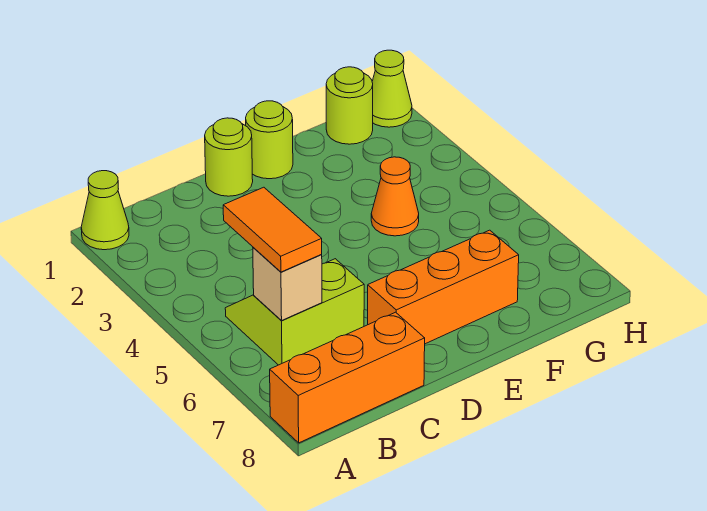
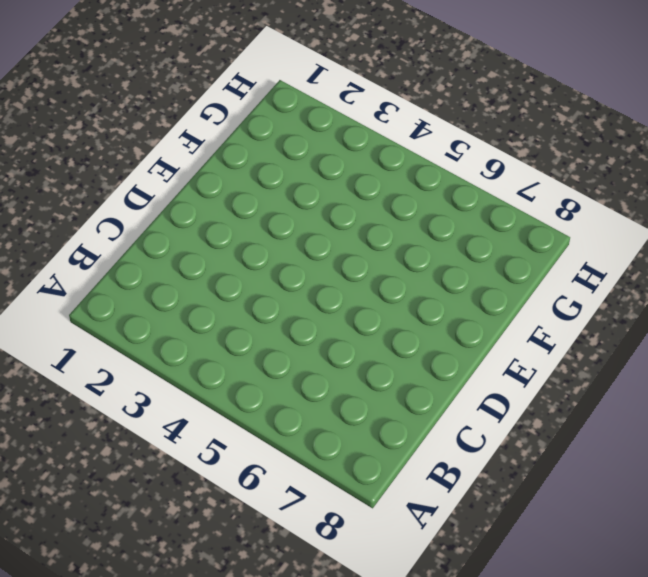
none -> lime cone A1 level 1
none -> orange brick A8:C8 level 1

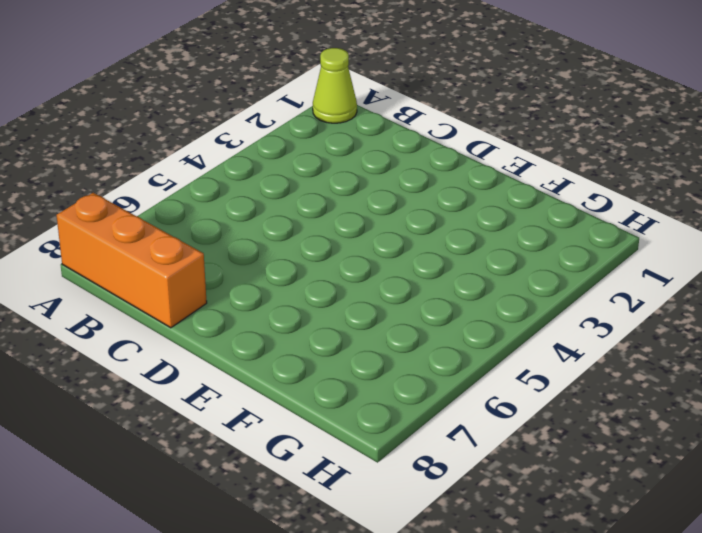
none -> lime slope B5:C6 level 1 top 6
none -> lime round brick D1 level 1

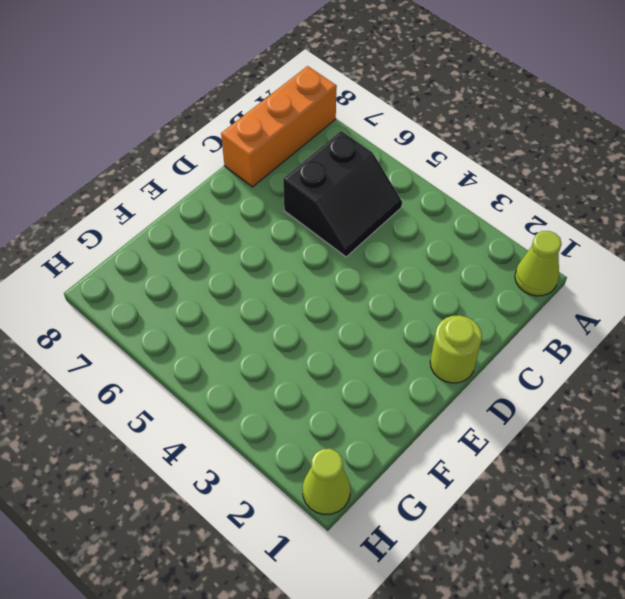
black slope B5:C6 level 1 top 6 -> lime slope B5:C6 level 1 top 6
none -> orange brick D7:F7 level 1
none -> lime round brick E1 level 1

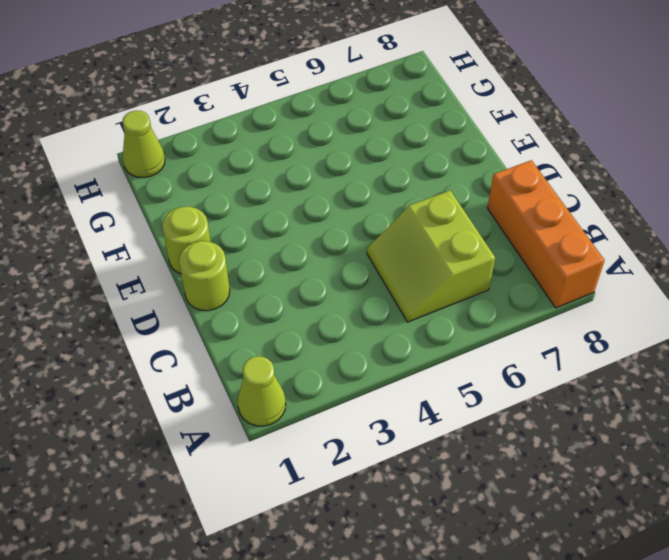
none -> orange brick D7:F7 level 1
none -> orange cone F4 level 1

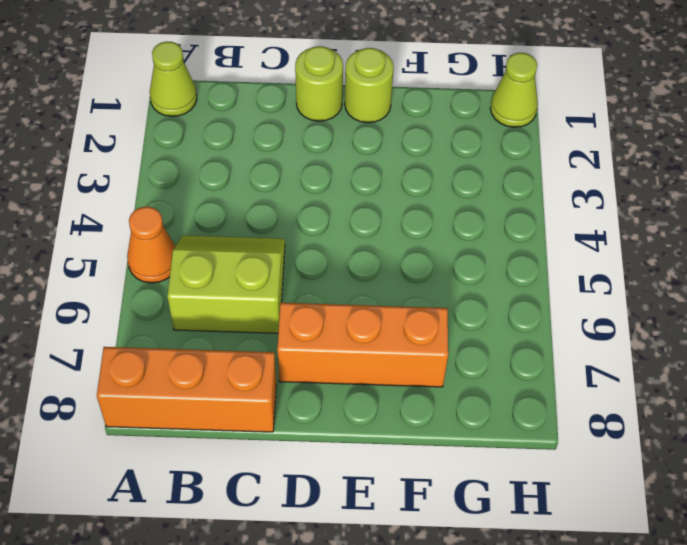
orange cone A5 level 1 -> orange cone F4 level 1
none -> lime round brick G1 level 1
none -> tan brick B6 level 2

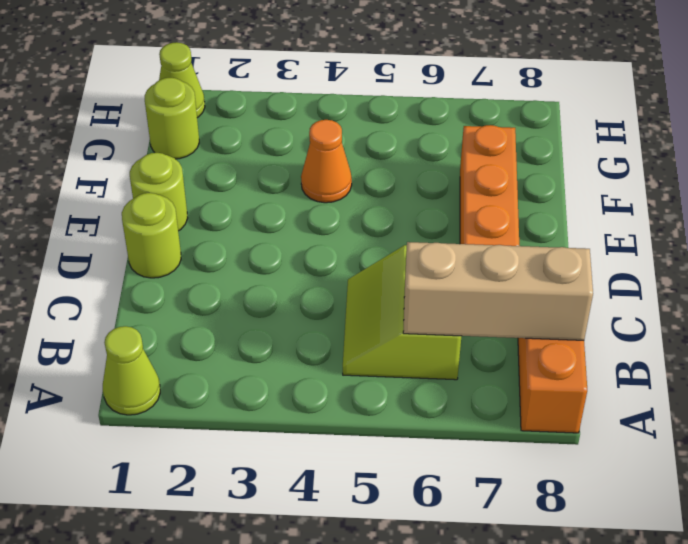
tan brick B6:B8 level 2 -> tan brick B6 level 2
none -> orange tile B5:B6 level 3

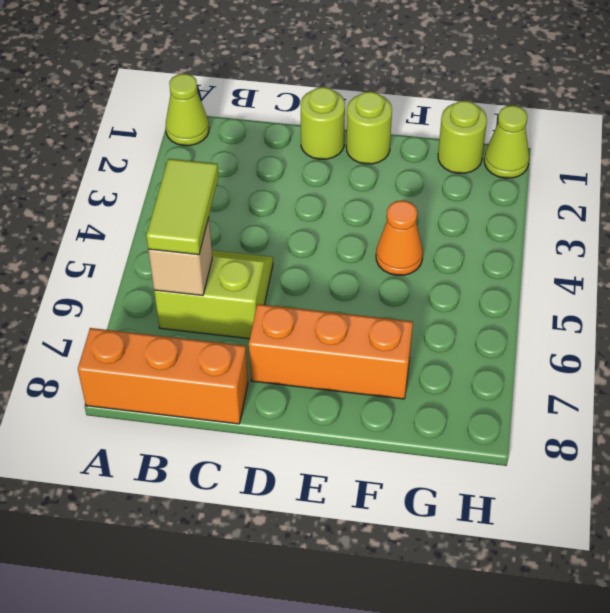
lime tile B5:B6 level 3 -> orange tile B5:B6 level 3

